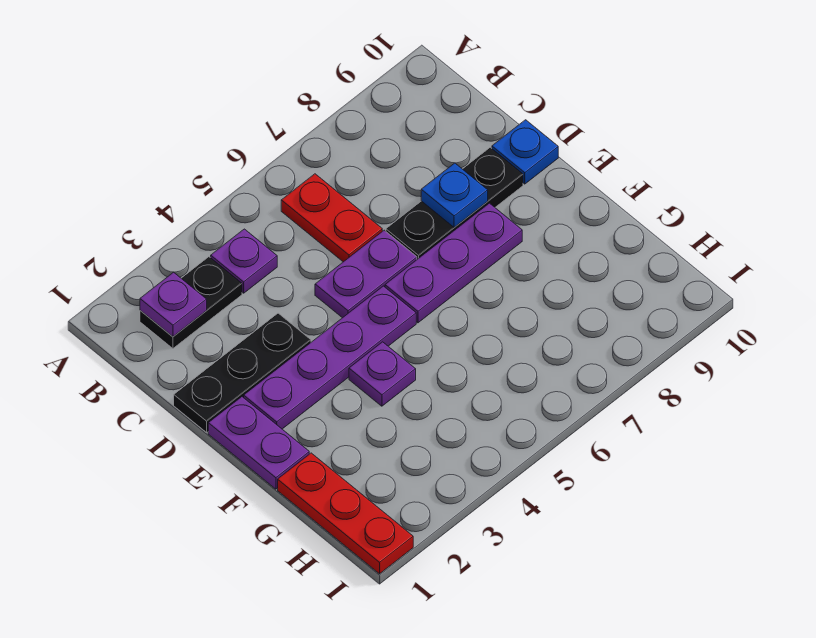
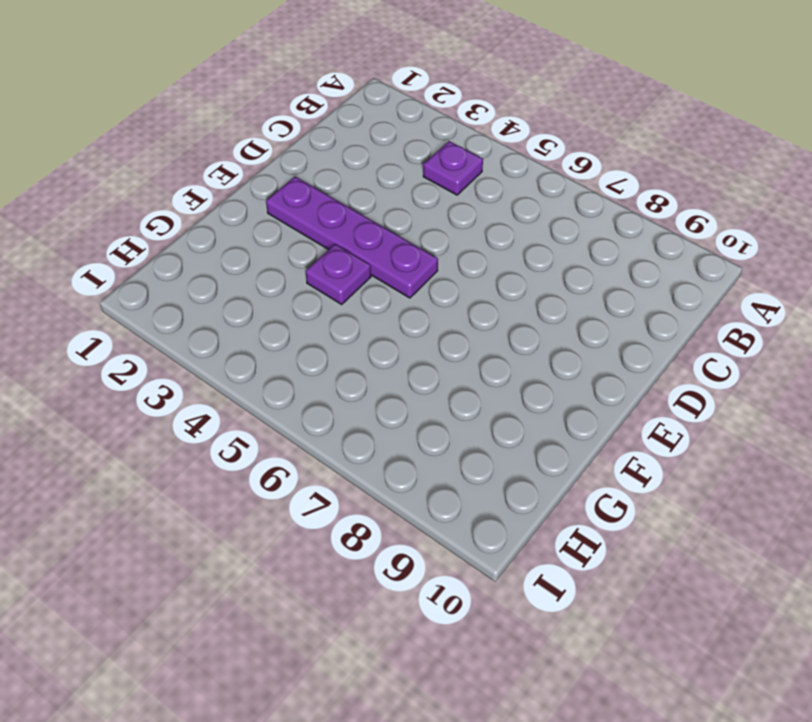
none -> black plate B2:B3 level 1
none -> red plate B6:C6 level 1
none -> black plate D1:D3 level 1

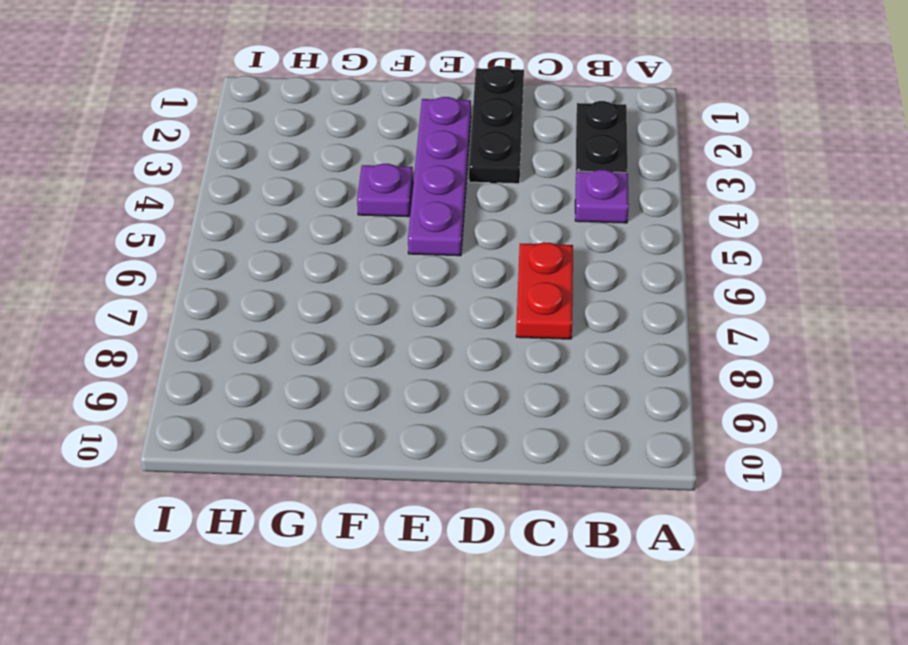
red plate C6:C7 level 1 -> red plate B6:C6 level 1
none -> purple plate D5:D6 level 1
none -> black plate D7:D9 level 1
none -> blue plate D10 level 1

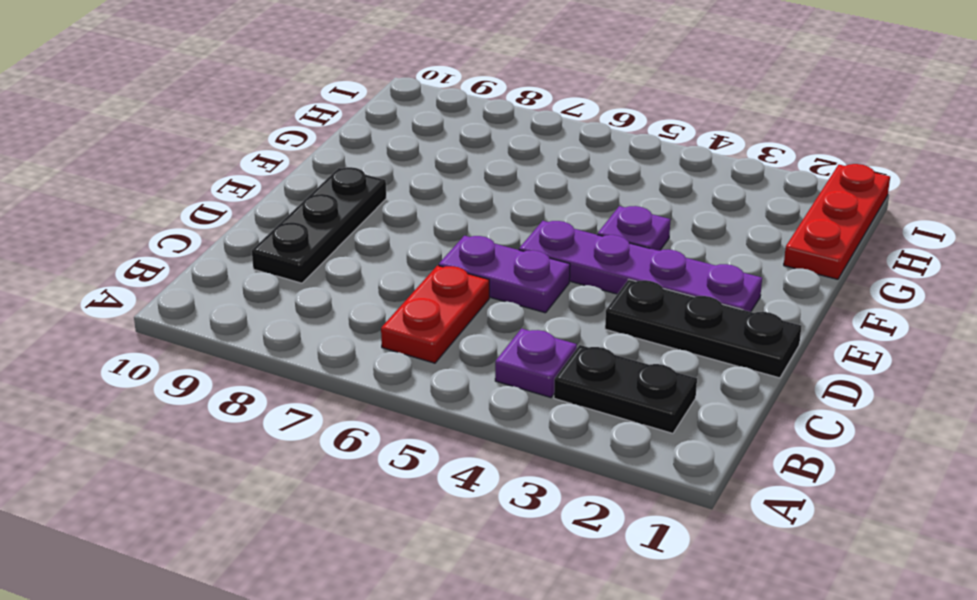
black plate C9:E9 level 1 -> black plate D7:D9 level 1
none -> blue plate D10 level 1
none -> purple plate E1:F1 level 1
none -> purple plate E6:E8 level 1

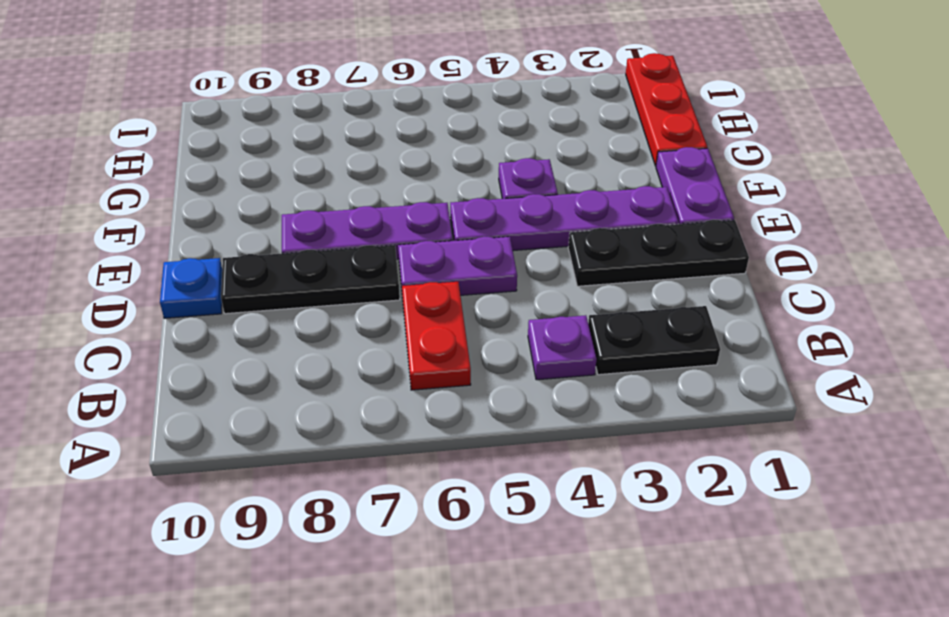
none -> purple plate B2 level 2
none -> blue plate D8 level 2

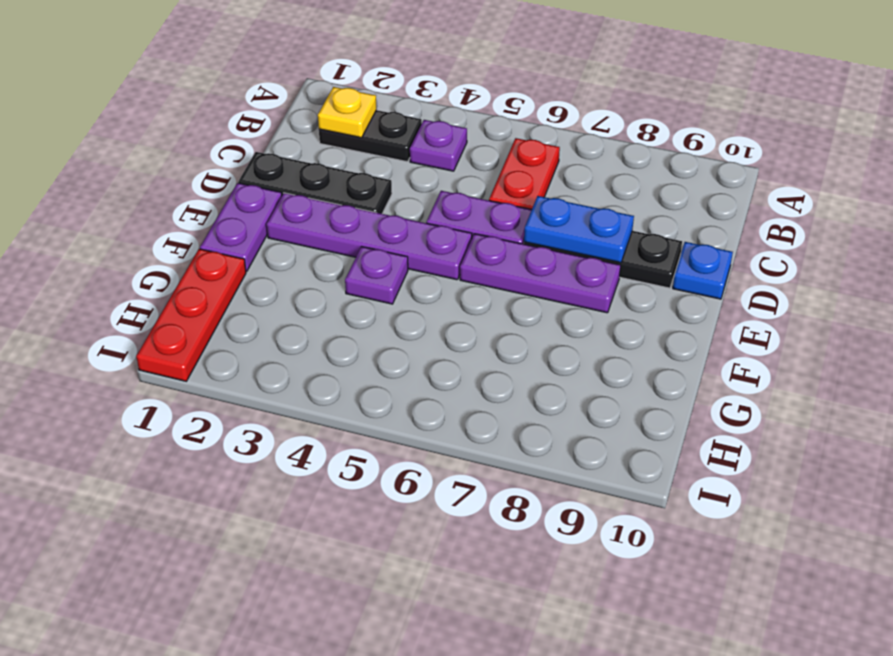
yellow plate B2 level 2 -> purple plate B2 level 2
blue plate D7:D8 level 2 -> blue plate D8 level 2

